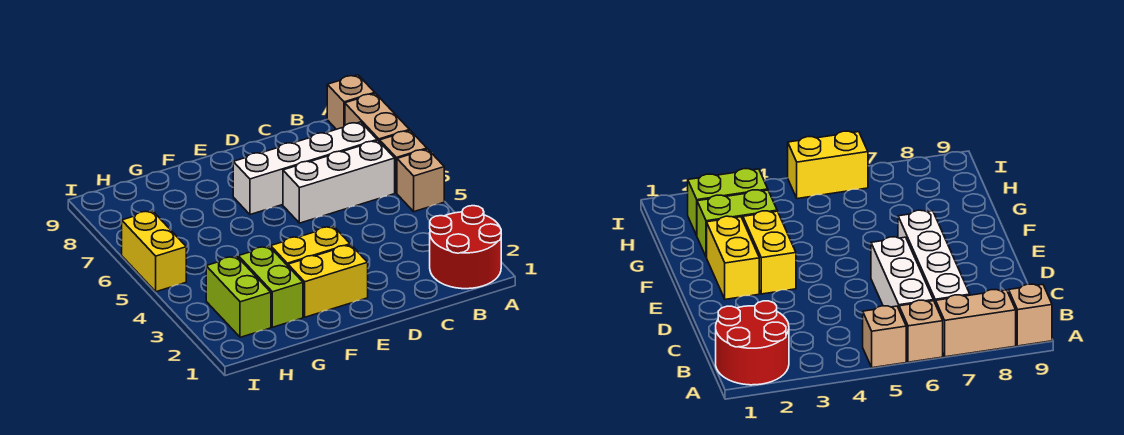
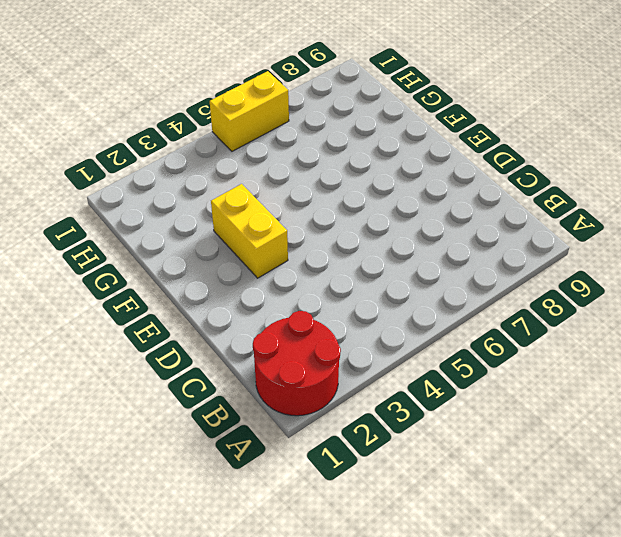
none -> tan brick A5 level 1
none -> tan brick A6 level 1
none -> tan brick A7:A8 level 1

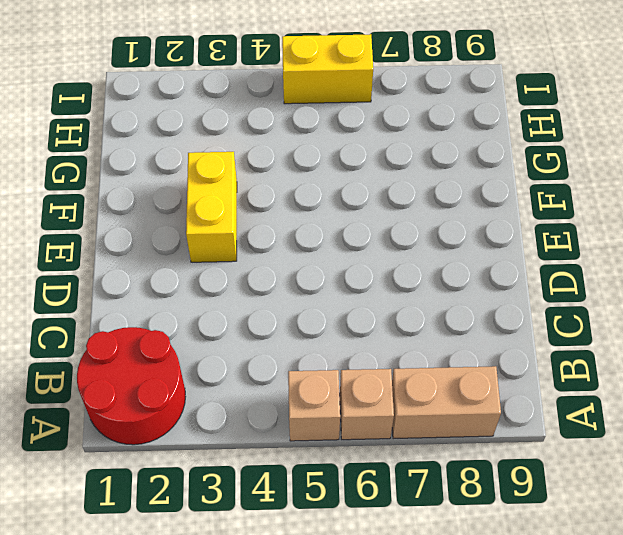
none -> tan brick A9 level 1
none -> white brick B6:D6 level 1
none -> white brick B7:E7 level 1

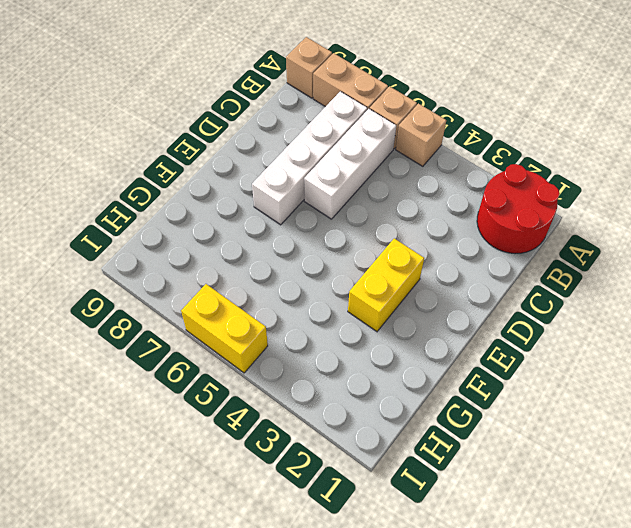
none -> yellow brick E2:F2 level 1
none -> lime brick G2:G3 level 1
none -> lime brick H2:H3 level 1

